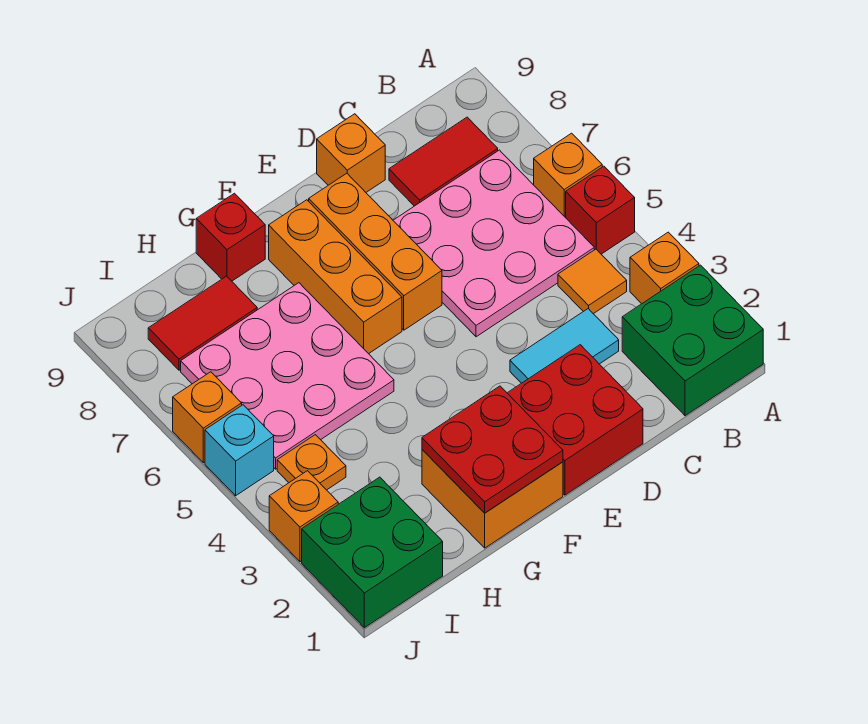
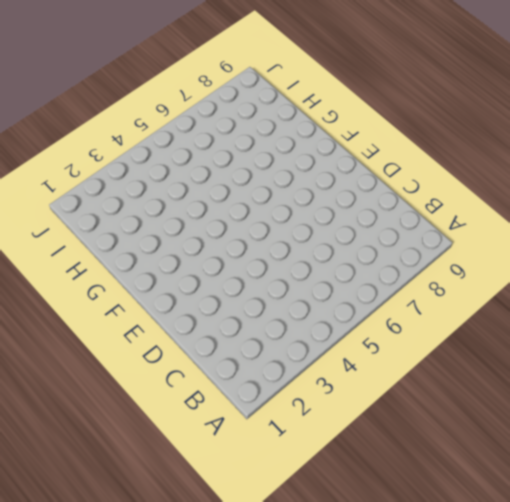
none -> green brick A1:B2 level 1
none -> orange brick A3 level 1
none -> red brick A5 level 1

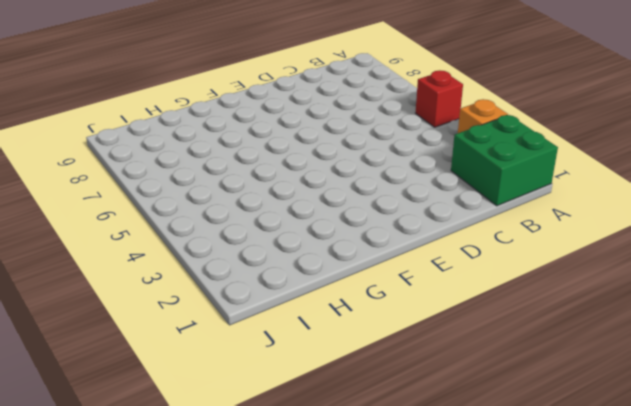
none -> orange brick A6 level 1
none -> orange tile B4 level 1
none -> pink plate B5:D7 level 1

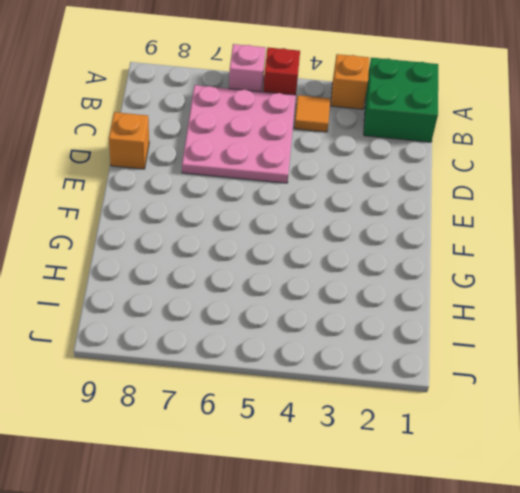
pink brick A6 level 1 -> orange brick A6 level 1
none -> red tile B8:C8 level 1
none -> cyan tile C3:D3 level 1
none -> red brick D1:E2 level 1

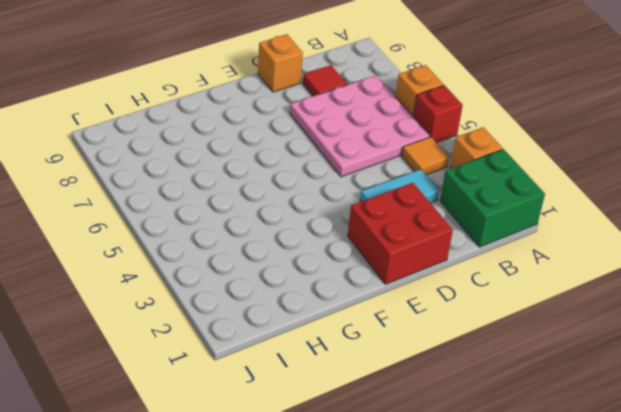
red tile C8 level 1 -> red tile B8:C8 level 1
none -> orange brick E6:E8 level 1
none -> orange brick F1:G2 level 1
none -> orange brick F6:F8 level 1

